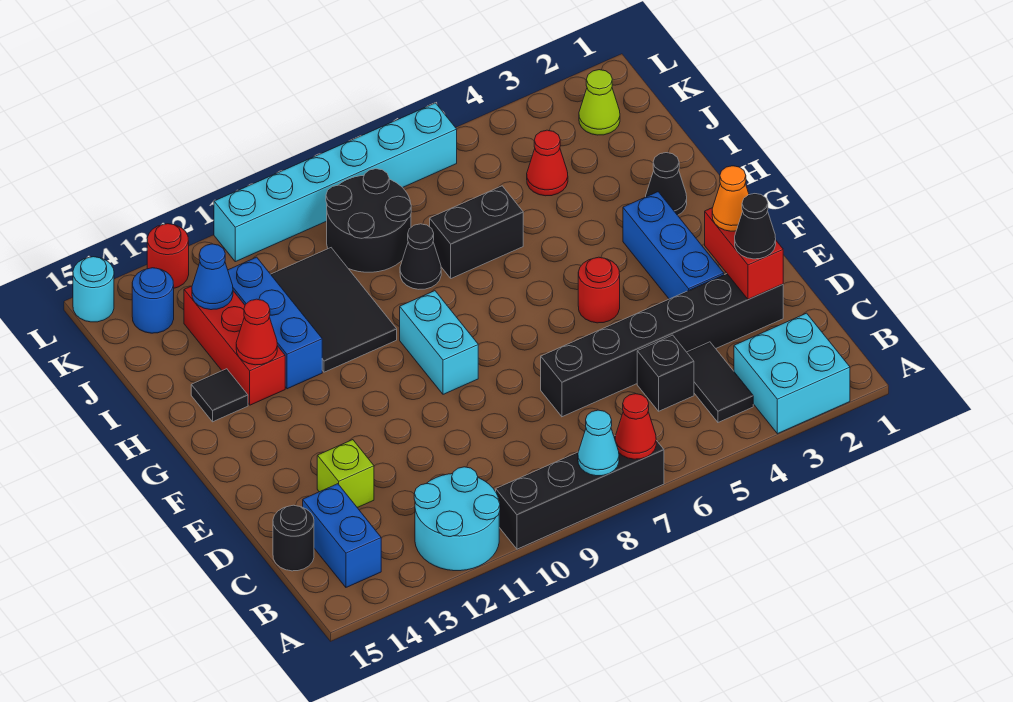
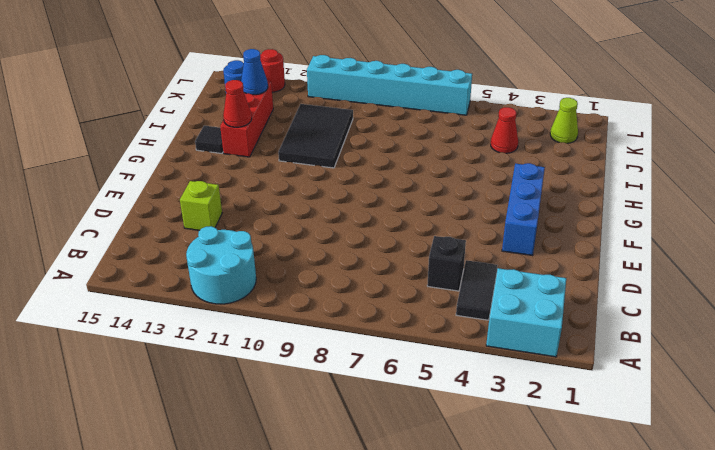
none -> black brick A7:A10 level 1
none -> blue brick B14:C14 level 1
none -> black round brick C15 level 1
none -> black brick D2:D7 level 1

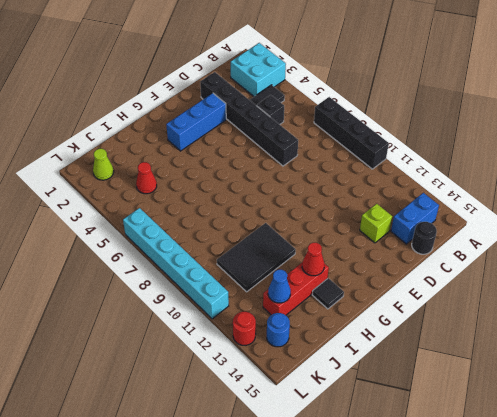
none -> cyan round brick A11:B12 level 1
none -> red round brick F5 level 1
none -> cyan brick F9:G9 level 1
none -> black cone H2 level 1

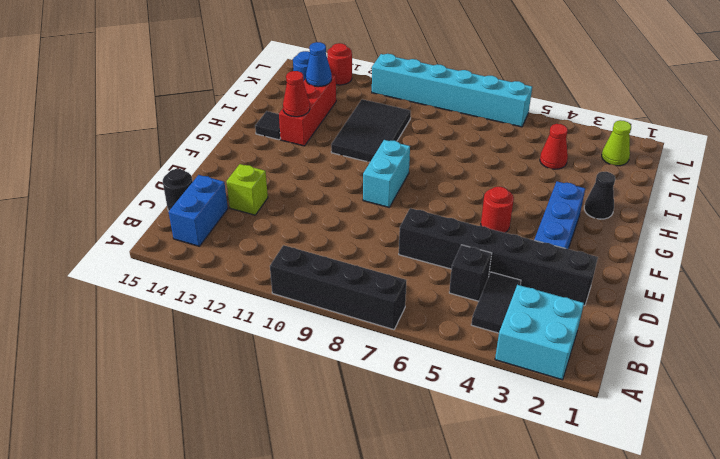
none -> cyan round brick A11:B12 level 1
none -> blue brick H12:J12 level 1
none -> black brick I6:I7 level 1
none -> black cone I8 level 1

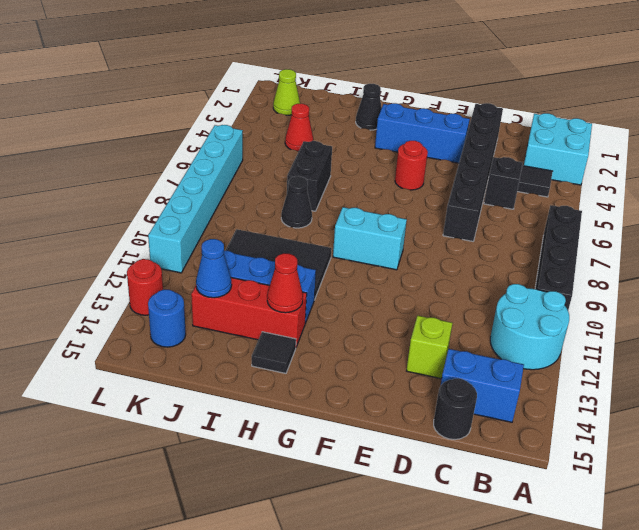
none -> black round brick J8:K9 level 1
none -> cyan round brick L15 level 1
none -> red cone A7 level 2
none -> cyan cone A8 level 2

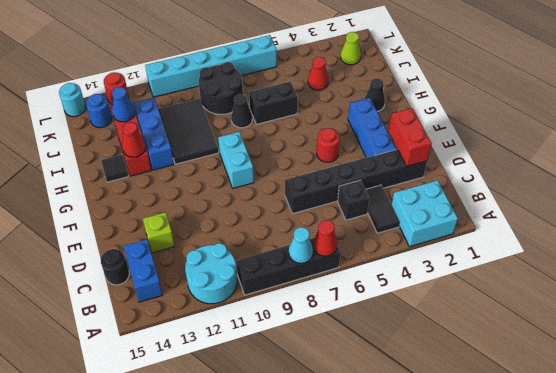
none -> black cone D2 level 3
none -> orange cone E2 level 3

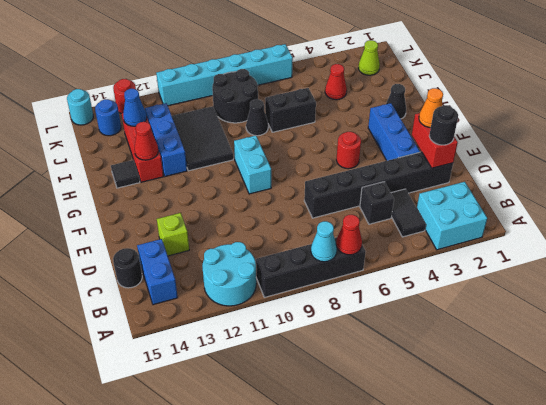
black round brick D2 level 3 -> black cone D2 level 3

